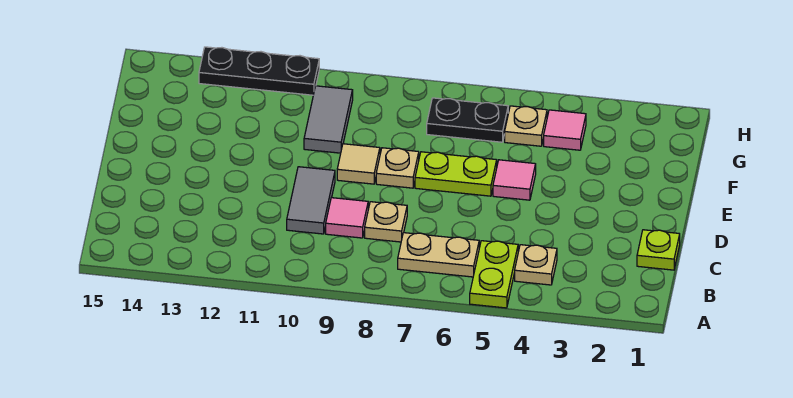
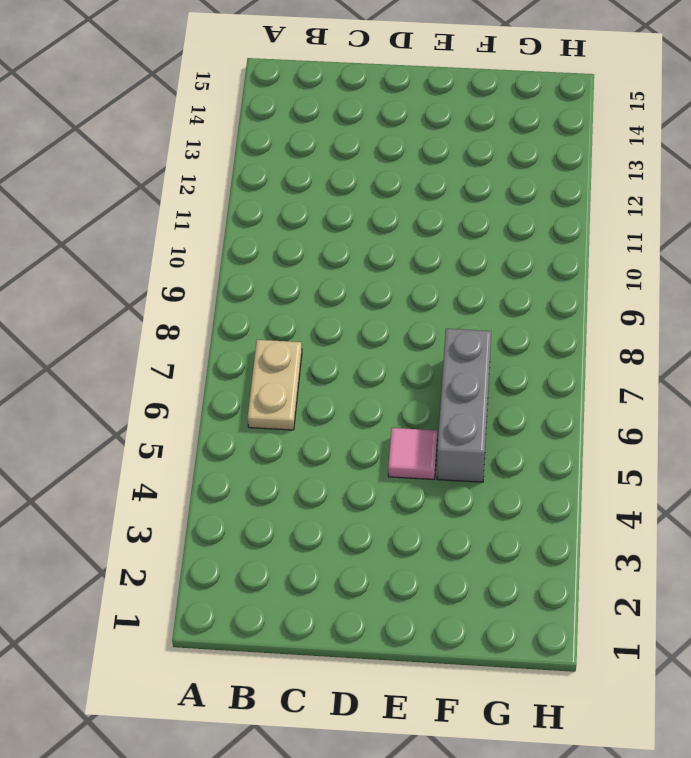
grey brick F5:F7 level 1 -> none
none -> lime plate A5:B5 level 1
none -> tan plate B4 level 1
none -> lime plate C1 level 1

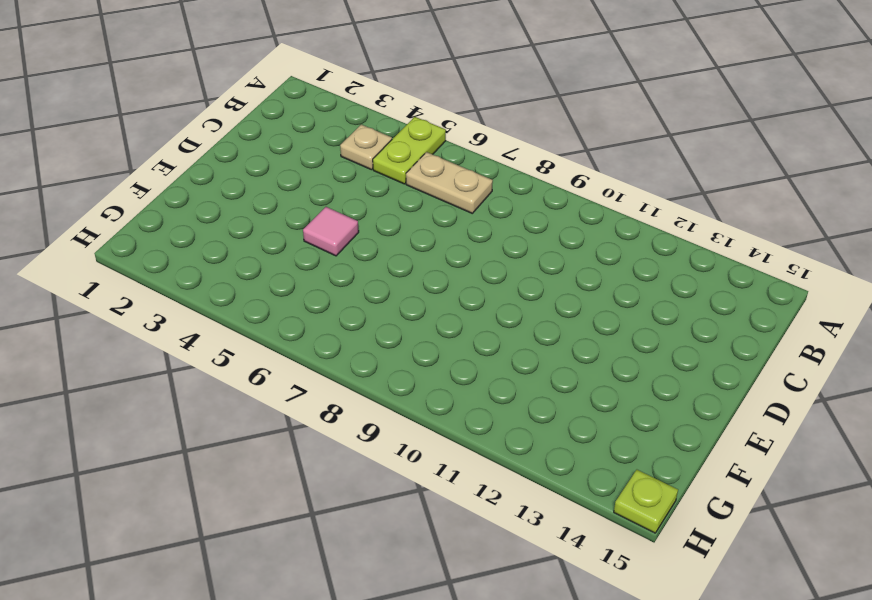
lime plate H15 level 1 -> lime plate C1 level 1
none -> tan plate C8 level 1
none -> pink tile C9 level 1
none -> grey tile C10:D10 level 1

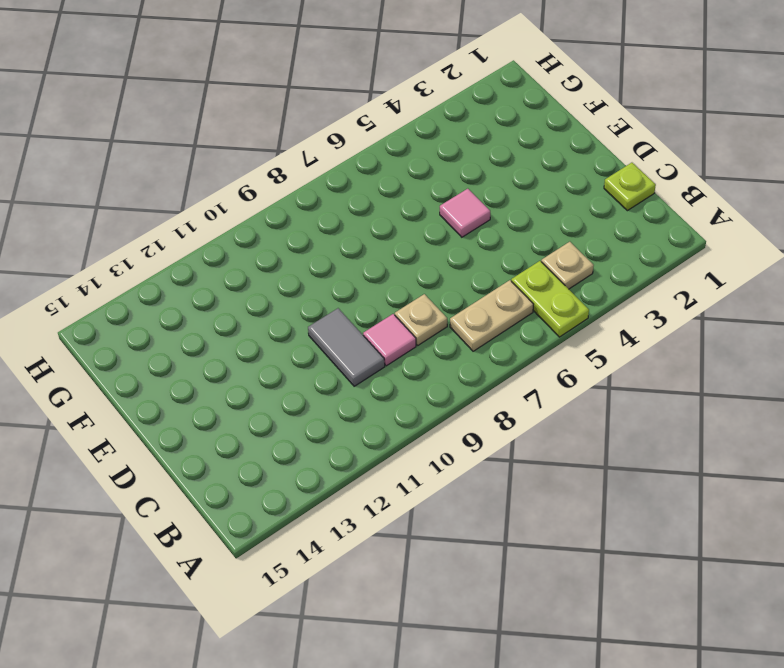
none -> lime plate E6:E7 level 1
none -> tan plate E8 level 1
none -> tan tile E9 level 1

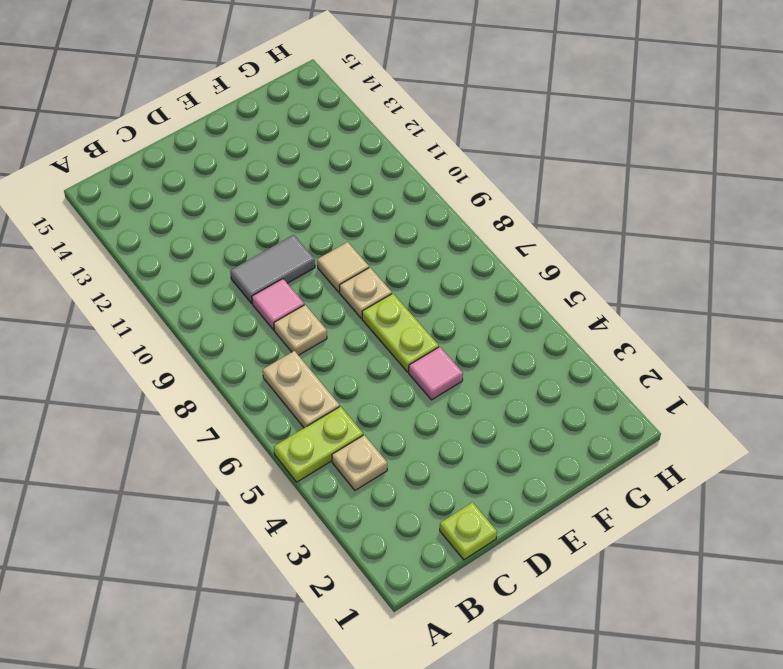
none -> grey tile F10:G10 level 1
none -> pink tile G4 level 1
none -> tan plate G5 level 1

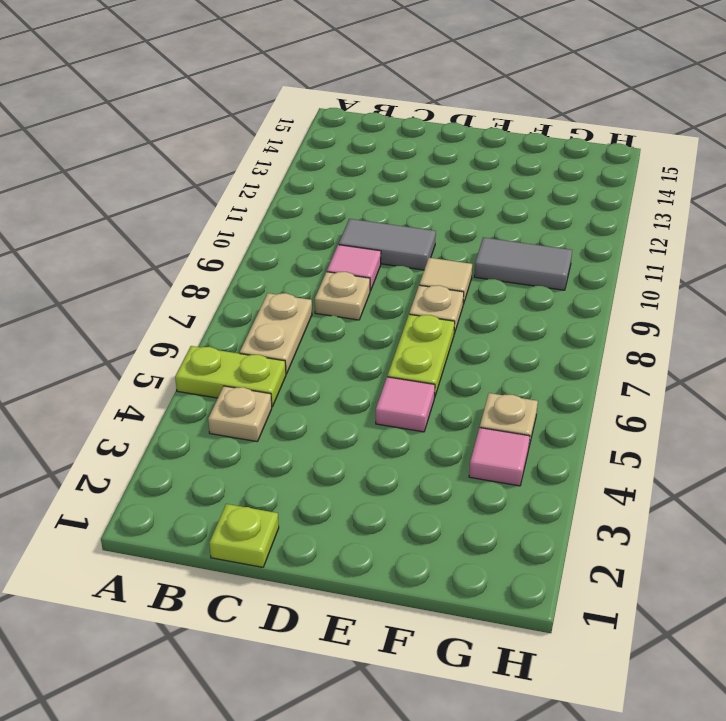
none -> black plate G6:G7 level 1
none -> black plate H11:H13 level 1

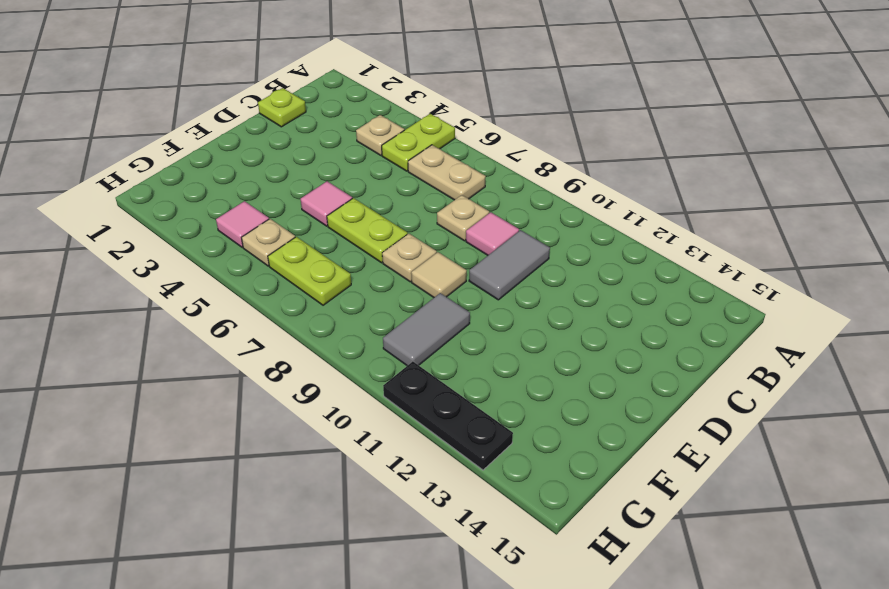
lime plate G6:G7 level 1 -> black plate G6:G7 level 1

